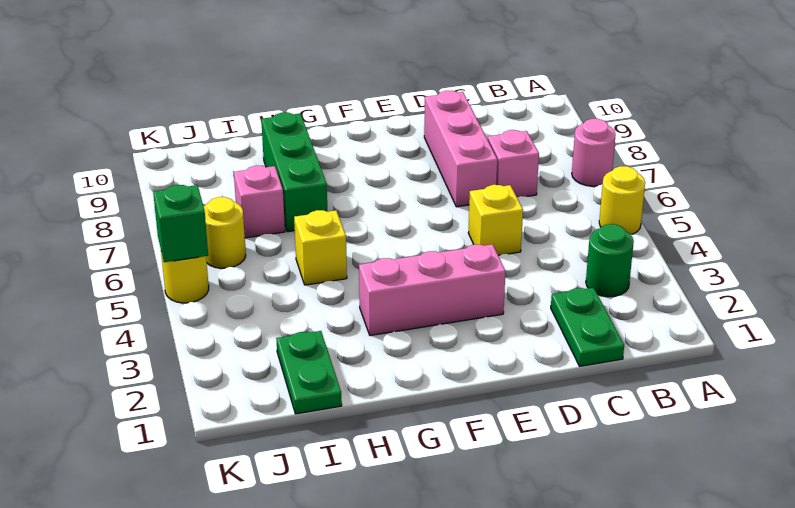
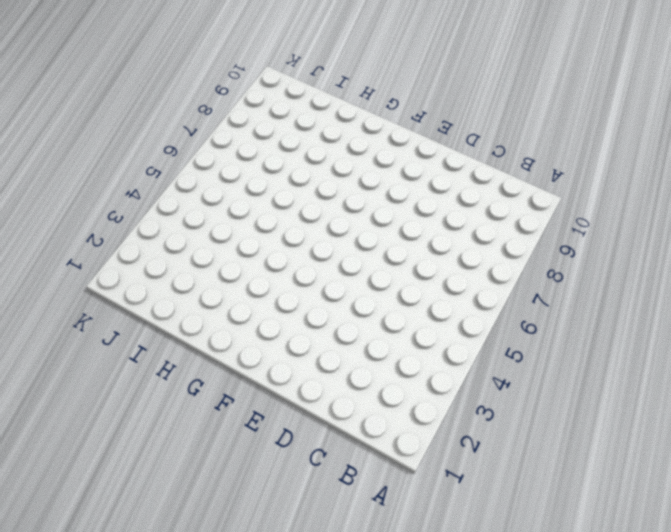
none -> yellow round brick A5 level 1
none -> pink round brick A7 level 1
none -> green round brick B3 level 1

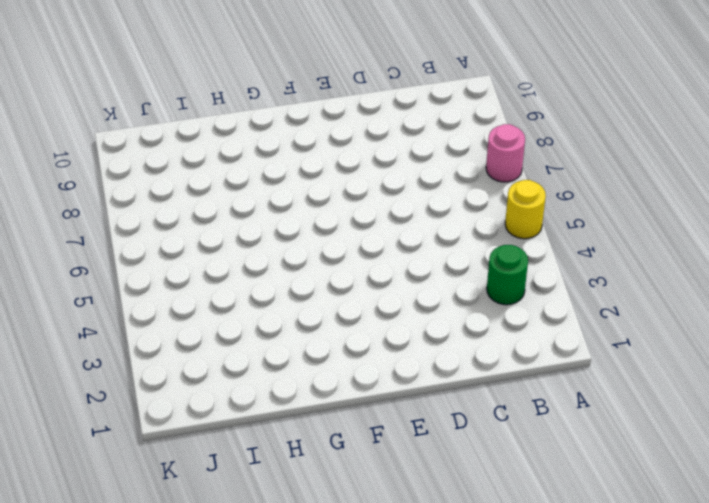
none -> green plate C1:C2 level 1
none -> pink brick C7 level 1
none -> yellow brick D5 level 1

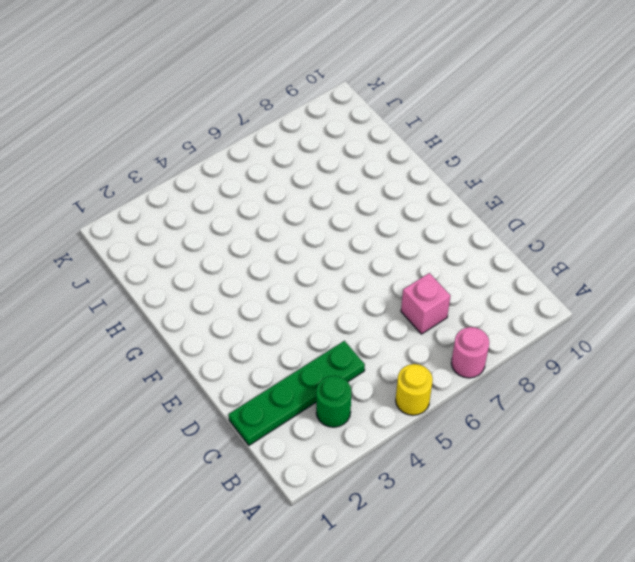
green plate C1:C4 level 1 -> green plate C1:C2 level 1
none -> yellow brick D5 level 1
none -> pink brick D7:D9 level 1
none -> pink brick E3:G3 level 1

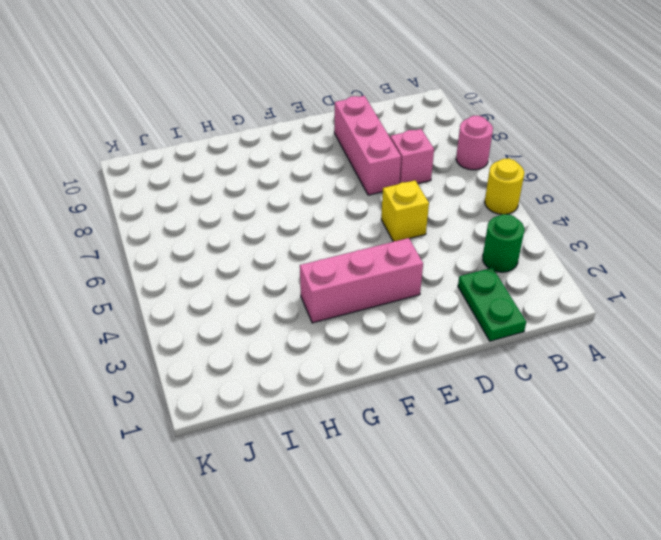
none -> yellow brick H5 level 1
none -> green brick H7:H9 level 1
none -> green plate I1:I2 level 1

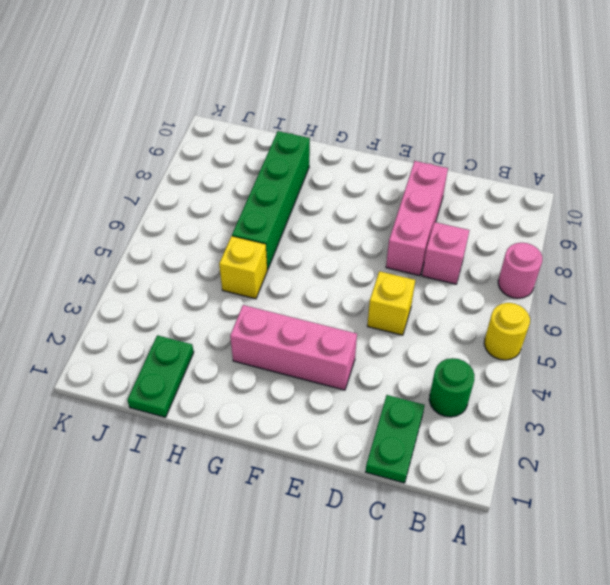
green brick H6:H9 level 1 -> green brick H7:H9 level 1
none -> pink brick I7 level 1
none -> yellow round brick J6 level 1
none -> yellow round brick K5 level 1

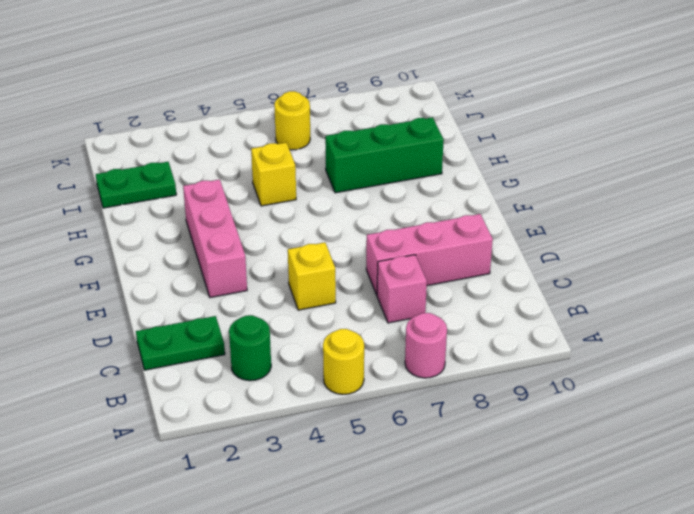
none -> pink brick I7 level 1
none -> yellow round brick K5 level 1
none -> green brick K5 level 2

